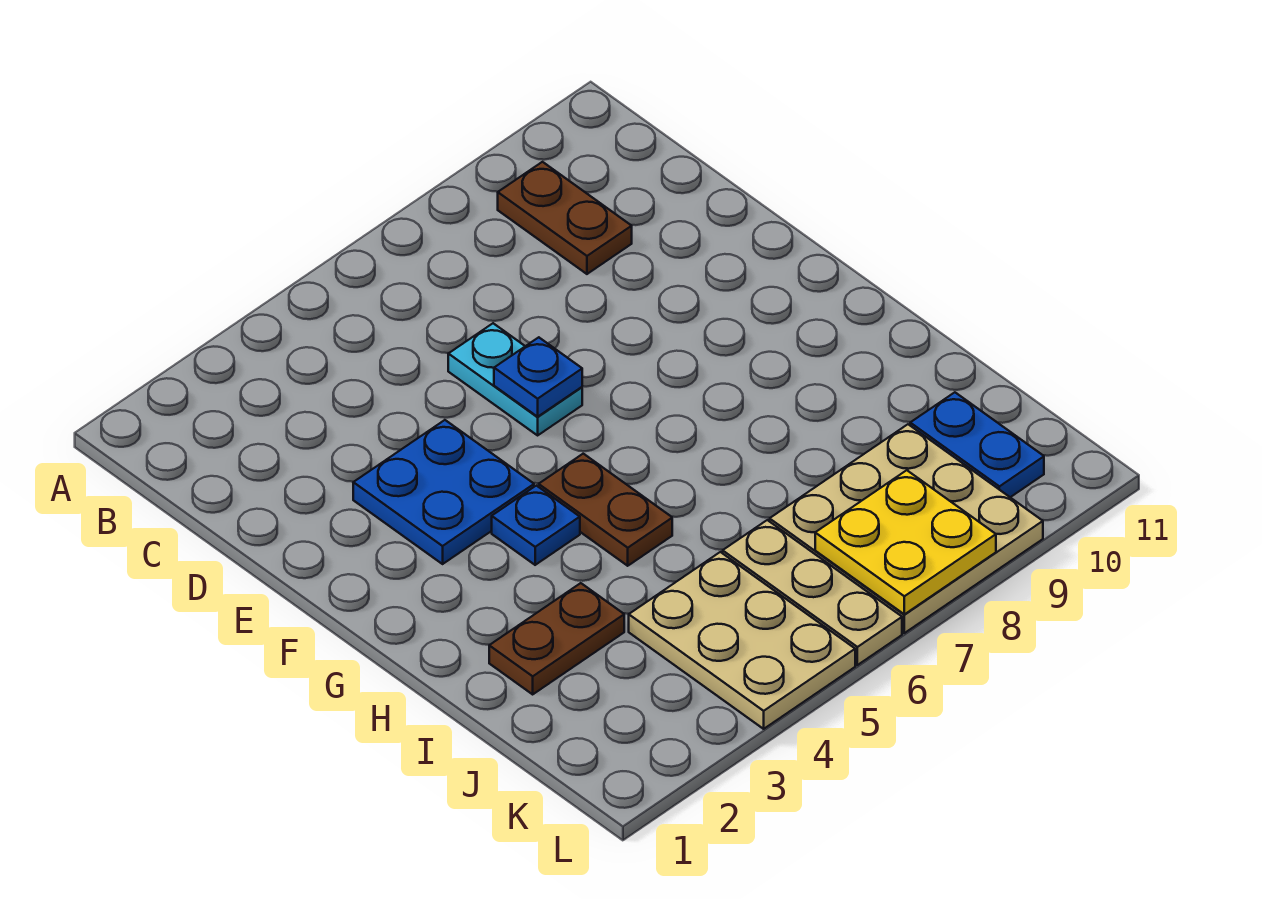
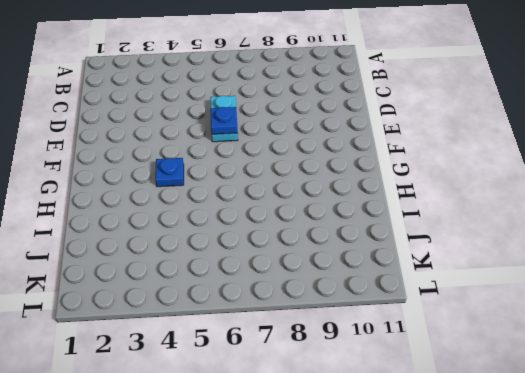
none -> brown plate B9:C9 level 1
none -> blue plate E3:F4 level 1
none -> brown plate G5:H5 level 1

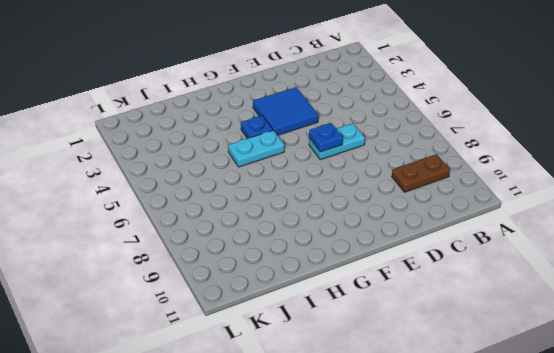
blue tile E3:F4 level 1 -> blue plate E3:F4 level 1
cyan plate G5:H5 level 1 -> brown plate G5:H5 level 1
none -> brown plate I2:I3 level 1
none -> tan plate J4:L5 level 1
none -> tan plate J6:L6 level 1

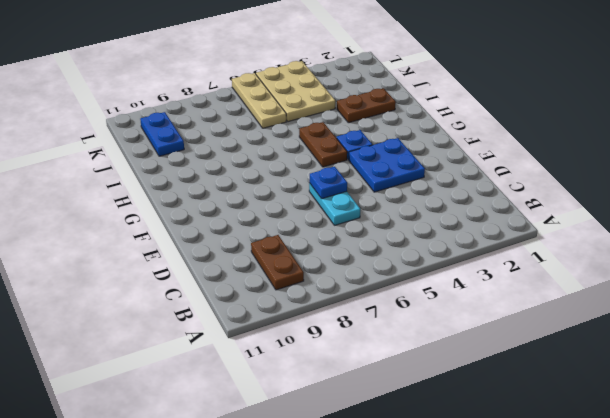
none -> tan plate J7:L9 level 1
none -> yellow plate K7:L8 level 2

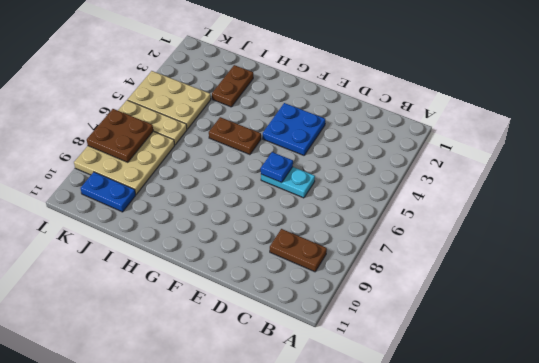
brown plate K7:L8 level 2 -> yellow plate K7:L8 level 2
none -> blue plate G4 level 1

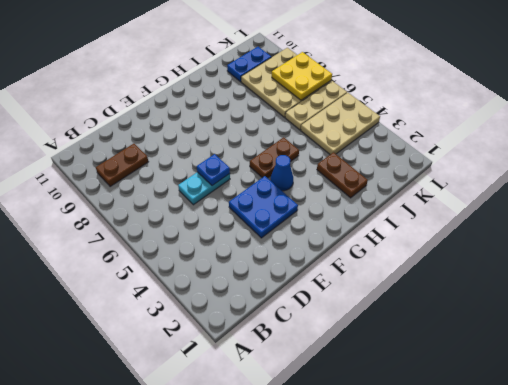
blue cone G4 level 1 -> blue plate G4 level 1

